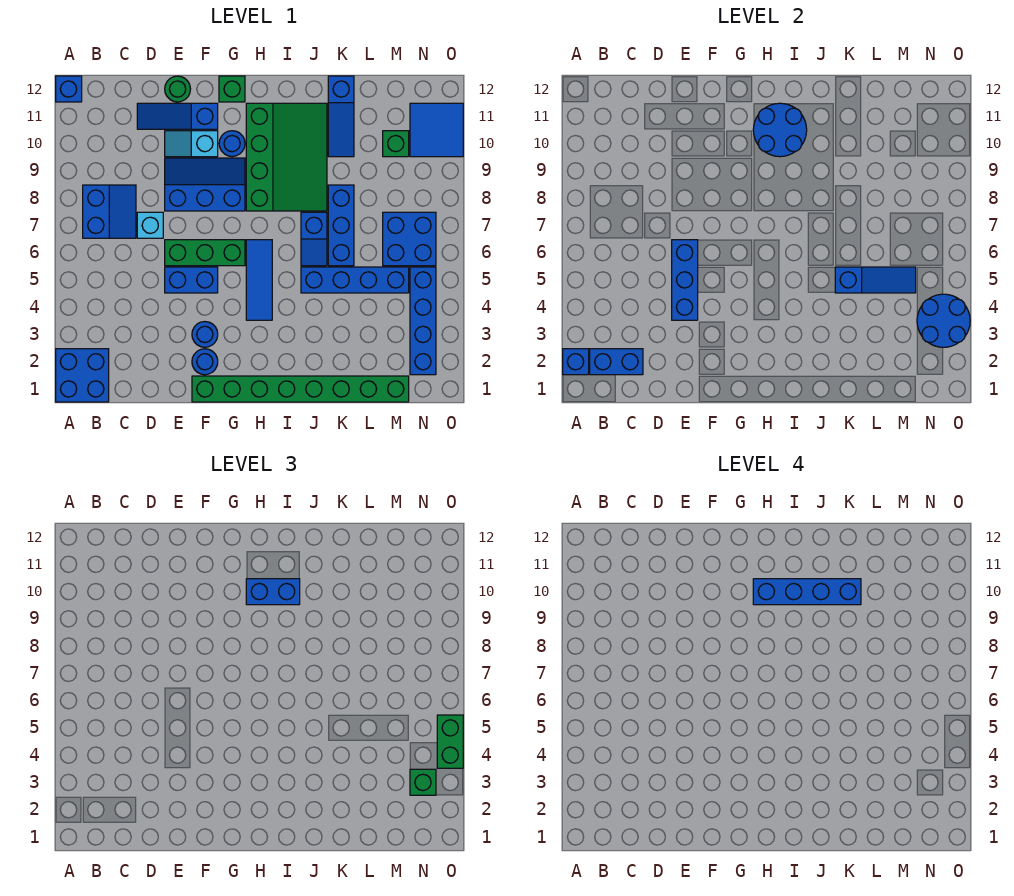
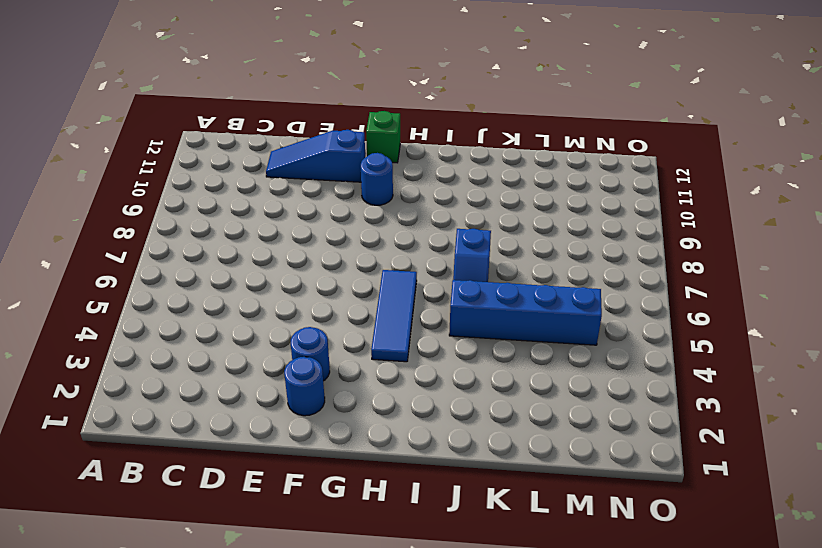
none -> blue brick A1:B2 level 1
none -> blue brick A12 level 1
none -> blue slope B7:C8 level 1 top B
none -> cyan brick D7 level 1

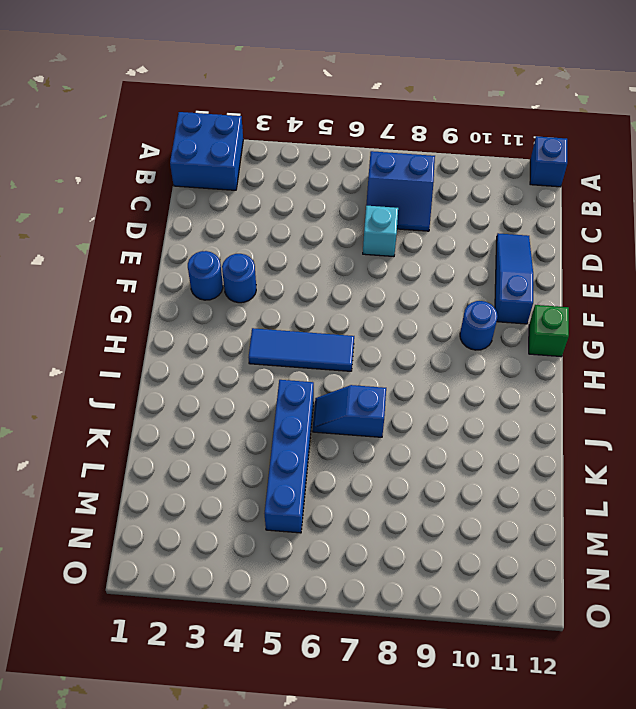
none -> blue brick E5:F5 level 1
none -> green brick E6:G6 level 1
none -> blue slope E8:G9 level 1 top 8
none -> cyan slope E10:F10 level 1 top F

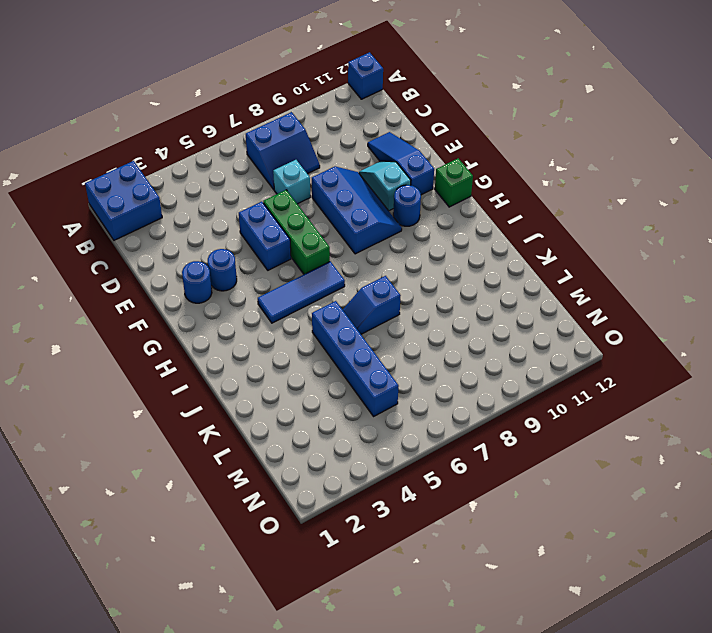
none -> green round brick E12 level 1
none -> green brick F1:M1 level 1
none -> green slope H8:J11 level 1 top H
none -> blue brick K6:K8 level 1

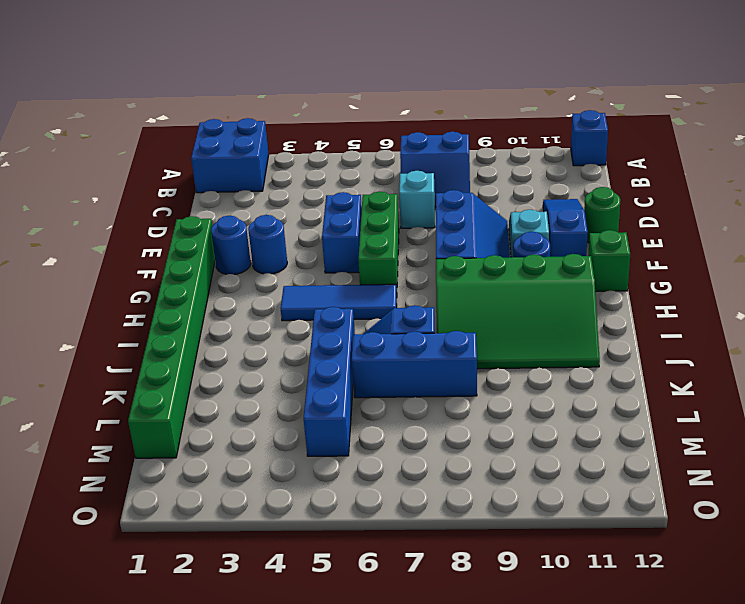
none -> blue slope K10:K12 level 1 top 12
none -> blue brick M6:N7 level 1
none -> green brick M10 level 1
none -> blue brick N2:N5 level 1

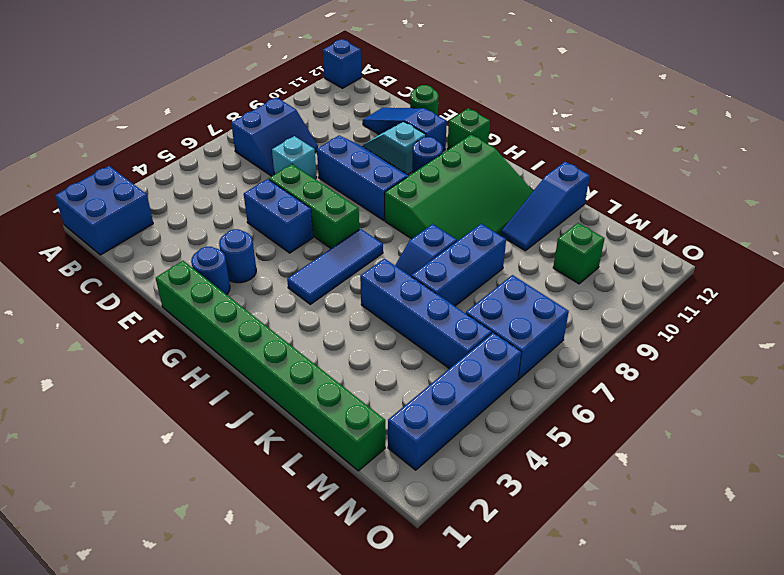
none -> blue tile N10:O11 level 1
none -> blue brick A2 level 2
none -> blue brick B2:C2 level 2
none -> blue brick E4:E6 level 2

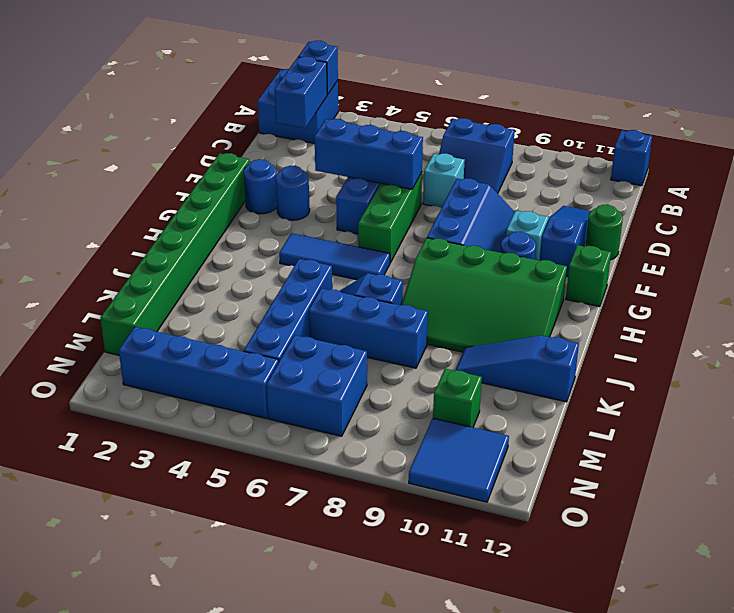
none -> blue round brick H10:I11 level 2
none -> blue slope K5:M5 level 2 top K
none -> blue round brick N3:O4 level 2
none -> blue brick H10:I10 level 3

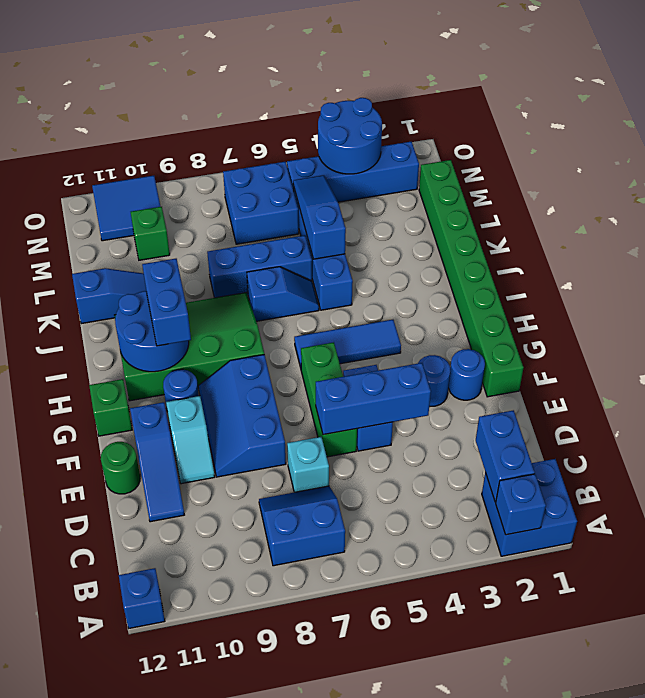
none -> green brick N3 level 3
none -> green brick O4:O5 level 3
none -> blue brick H10:K10 level 4

